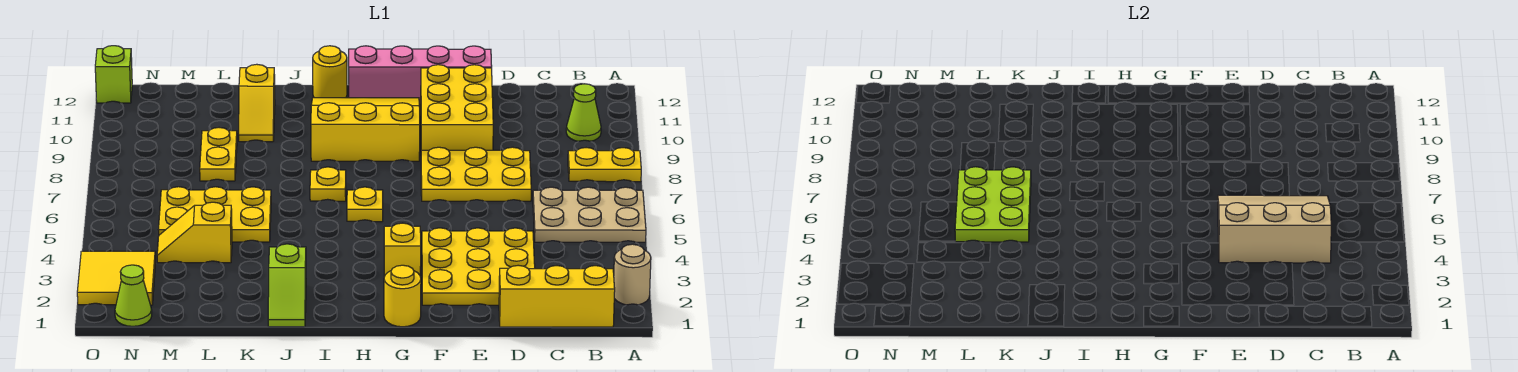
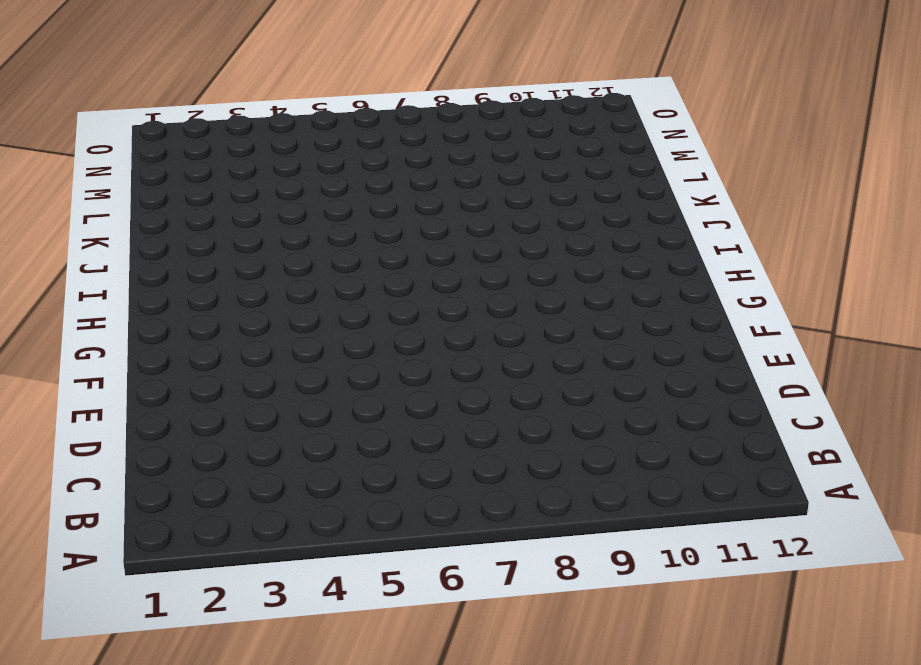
none -> tan round brick A2 level 1
none -> tan plate A5:C6 level 1
none -> yellow plate A8:B8 level 1

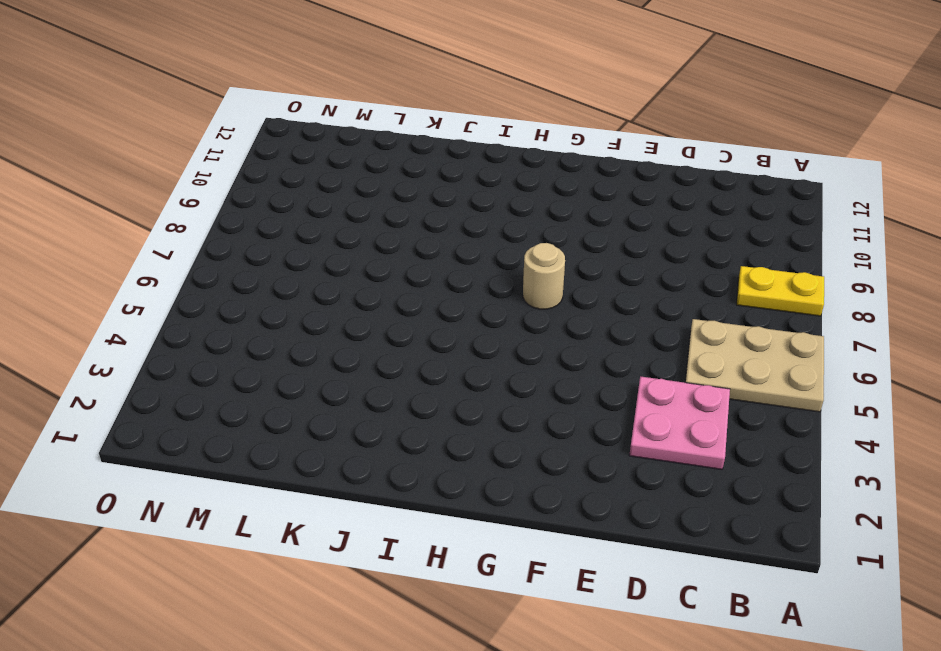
pink plate C3:D4 level 1 -> yellow plate D2:F4 level 1
tan round brick G7 level 1 -> tan round brick A2 level 1
none -> yellow brick B1:D1 level 1
none -> lime cone B10 level 1
none -> yellow plate D7:F8 level 1

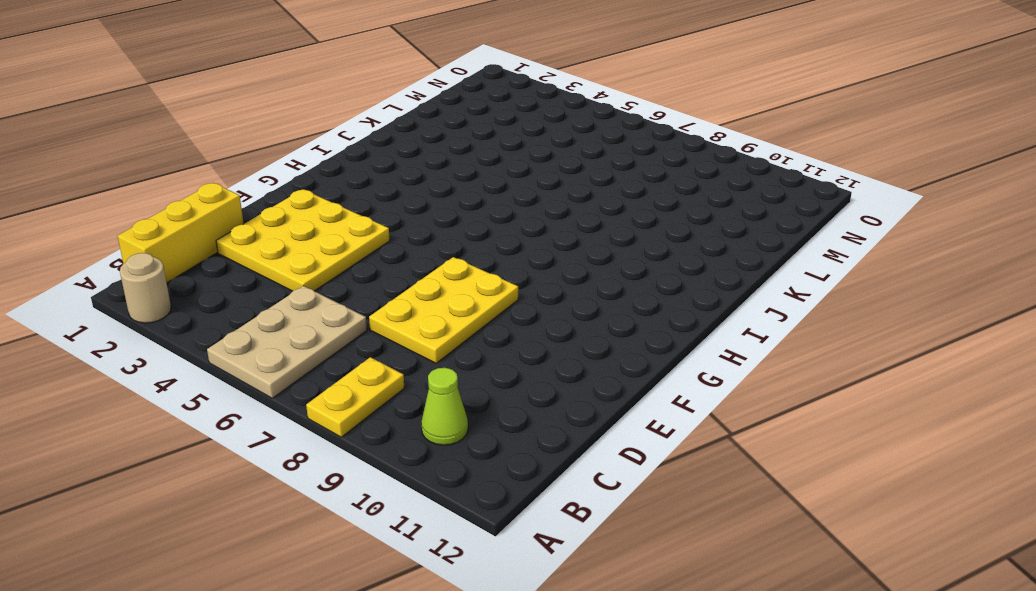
none -> yellow brick E9:F11 level 1
none -> pink brick E12:H12 level 1
none -> yellow round brick G1 level 1

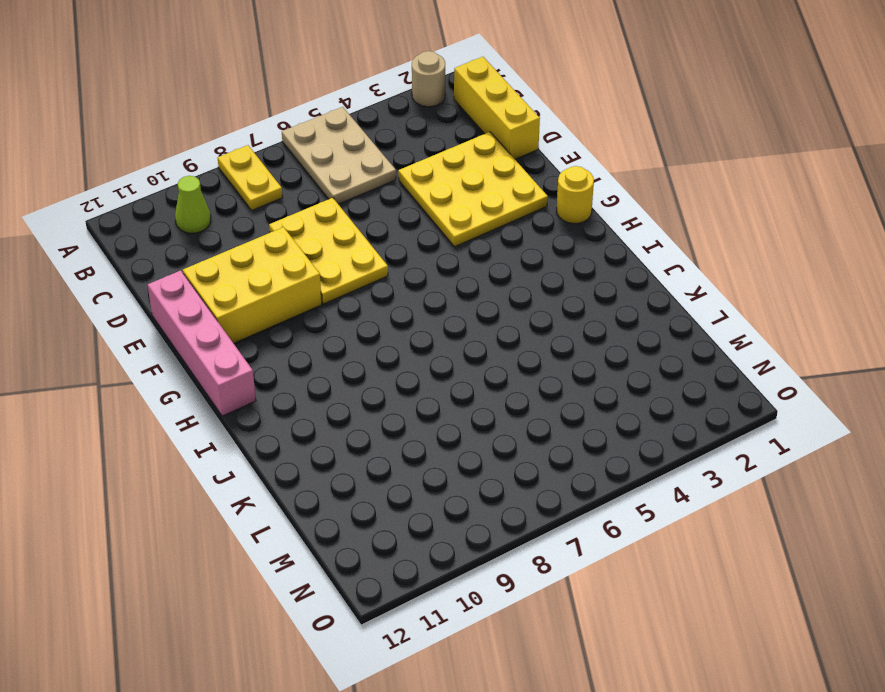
none -> yellow brick G3 level 1
none -> yellow slope G9:I11 level 1 top 9
none -> yellow plate H6 level 1

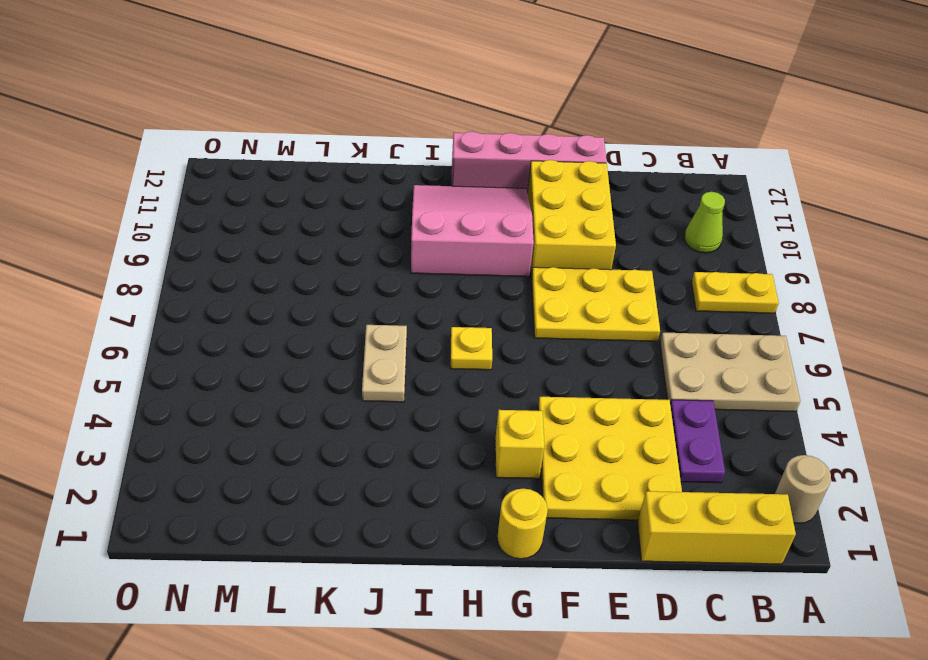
purple plate C3:C4 level 1 -> none
pink slope G9:I11 level 1 top 9 -> yellow slope G9:I11 level 1 top 9
tan plate J5:J6 level 1 -> none
none -> yellow plate I7 level 1
none -> yellow round brick I12 level 1
none -> lime slope J1:J2 level 1 top 2

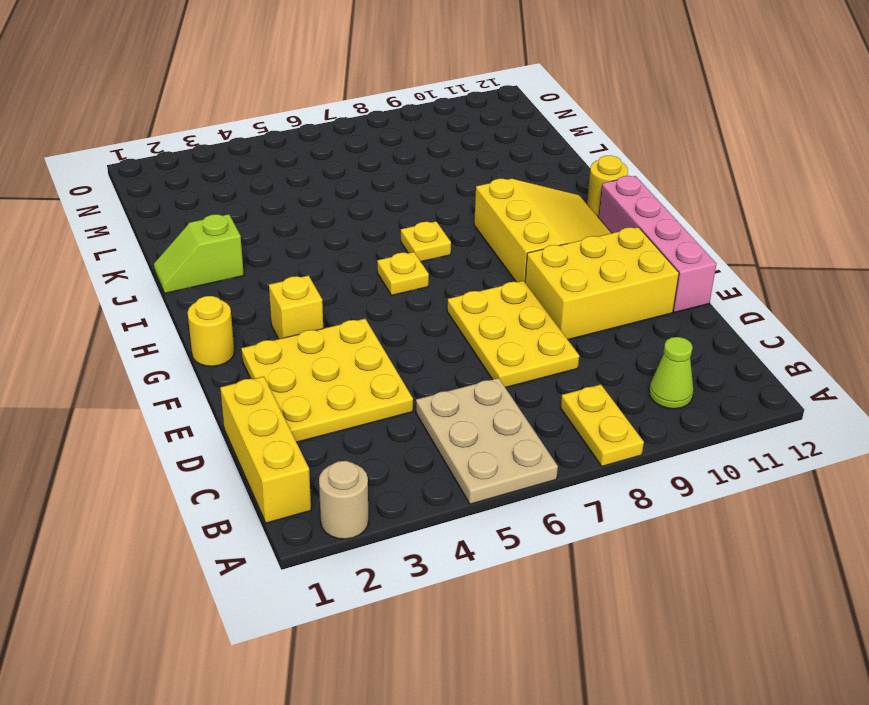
none -> yellow plate K5:M6 level 1
none -> yellow slope K10:K11 level 1 top 11
none -> yellow slope L4:M4 level 1 top L

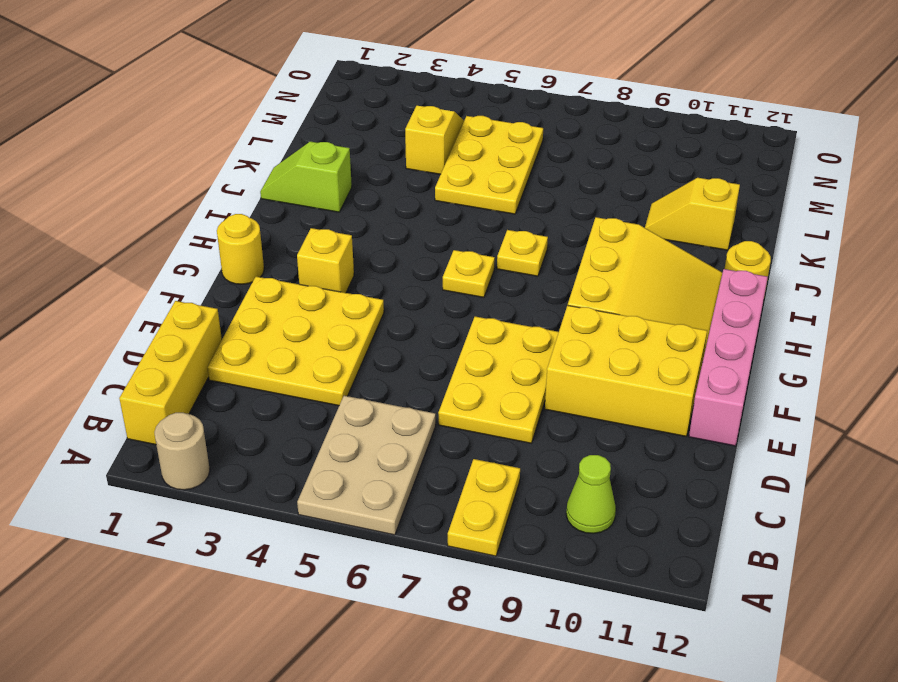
none -> yellow plate L8:L9 level 1
none -> lime cone N1 level 1
none -> yellow tile N2:O3 level 1

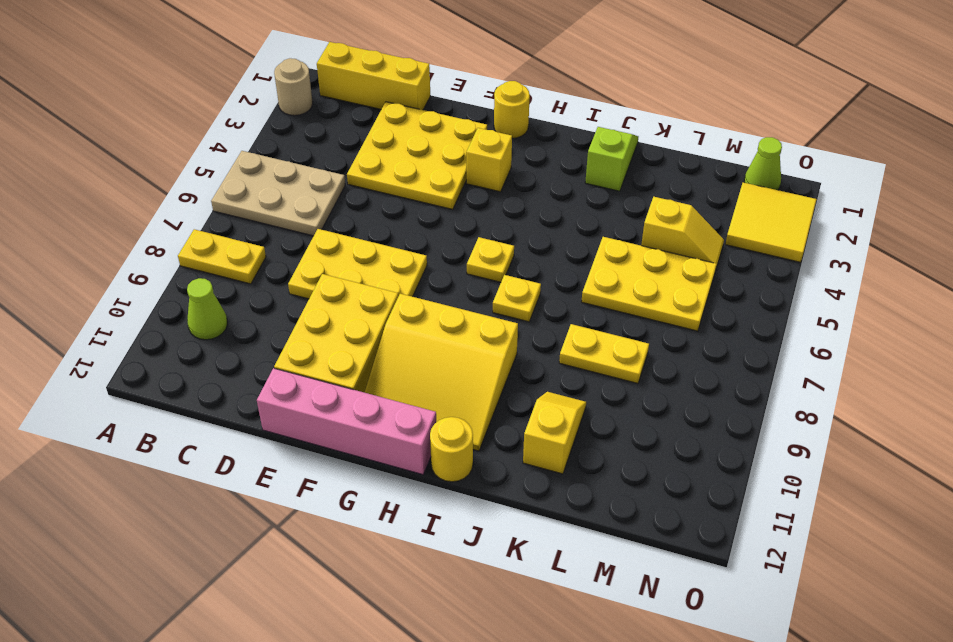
yellow plate K8:L8 level 1 -> yellow plate L8:L9 level 1
none -> lime brick O12 level 1
none -> tan slope C4:E6 level 2 top 4
none -> lime plate K5:L7 level 2

